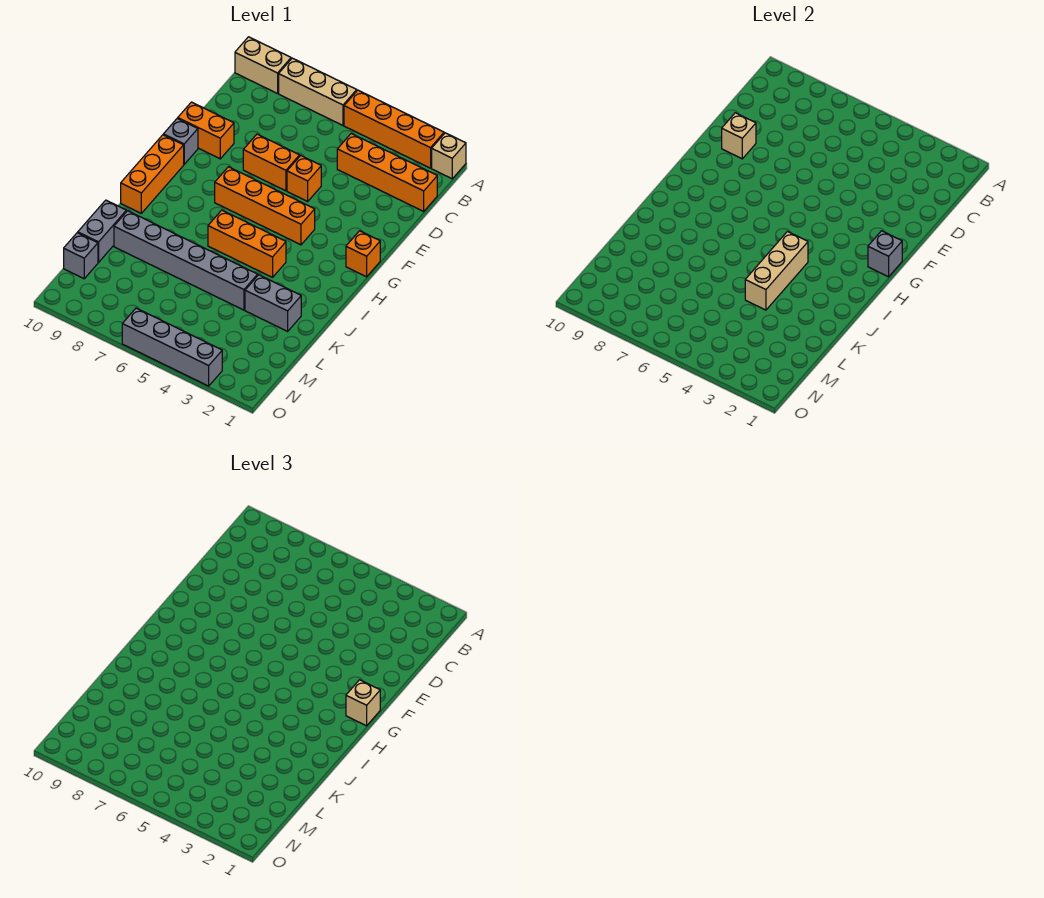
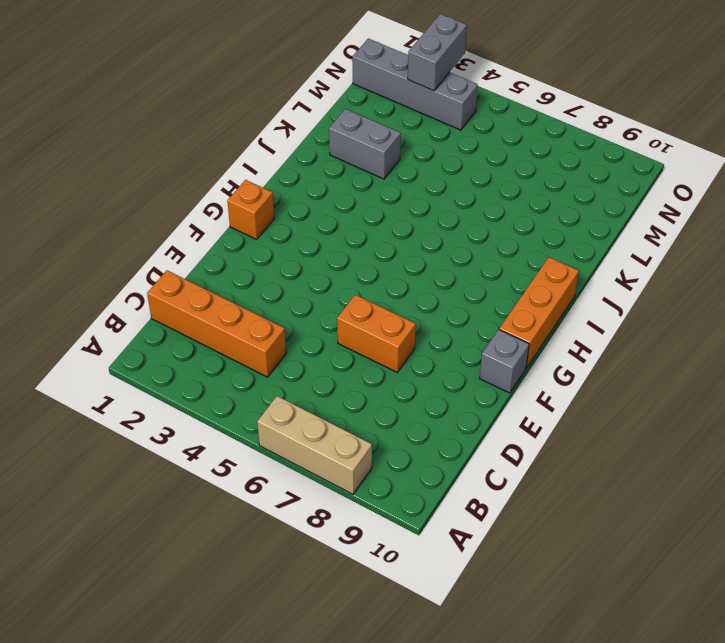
grey brick N1:N4 level 1 -> grey brick O3:O6 level 1
grey brick N3:O3 level 2 -> grey brick K10:L10 level 1
none -> tan brick A1 level 1
none -> orange brick A2:A5 level 1
none -> tan brick A9:A10 level 1

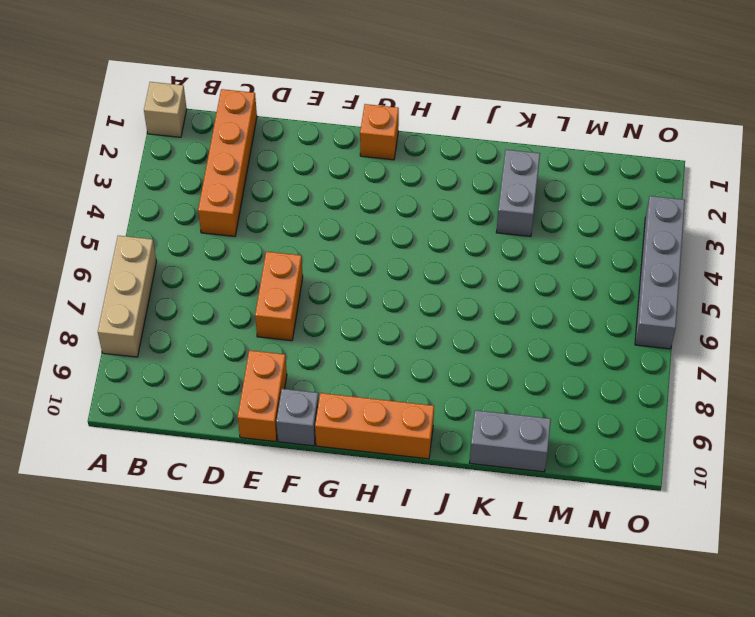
none -> orange brick A2:A5 level 1
none -> tan brick A9:A10 level 1
none -> orange brick E5 level 1

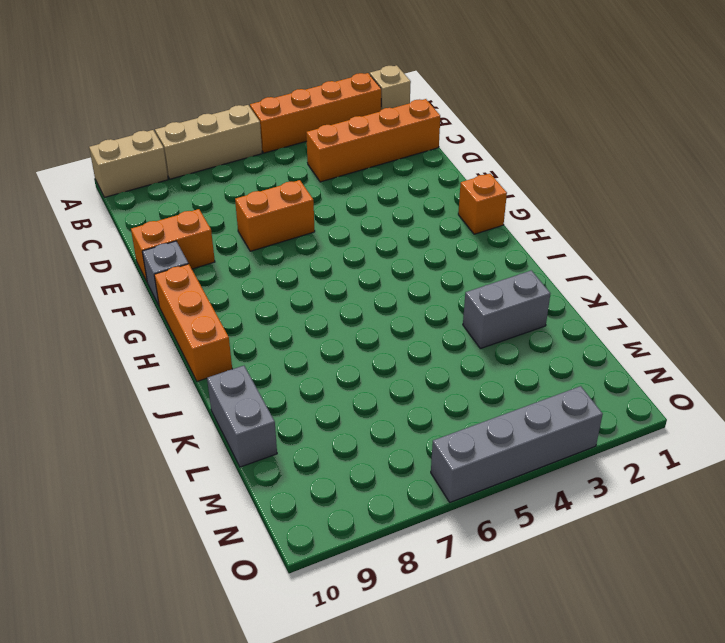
none -> orange brick E5 level 1
none -> orange brick G4:G7 level 1
none -> orange brick I4:I6 level 1

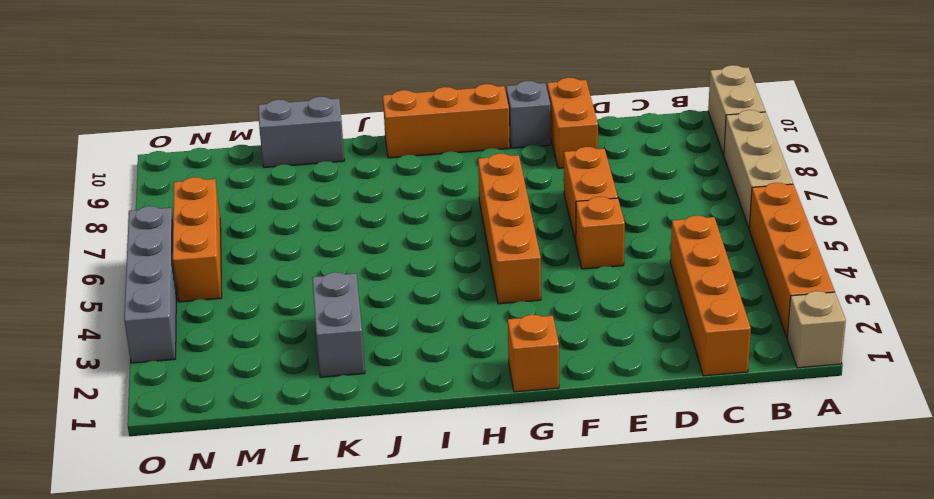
orange brick N5:N7 level 1 -> orange brick I4:I6 level 1
none -> grey brick K4:K9 level 1
none -> grey brick M10 level 1
none -> tan brick E9 level 2

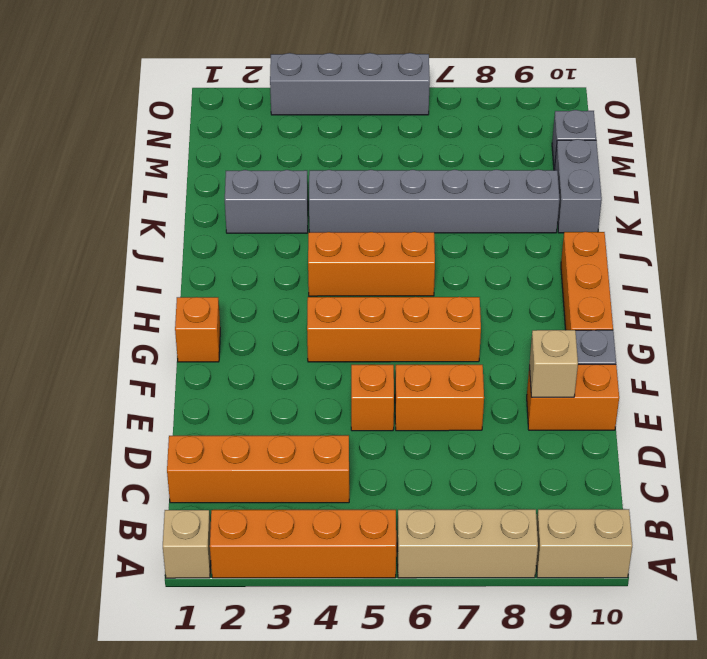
none -> grey brick G1 level 2
none -> tan brick I4:K4 level 2
none -> tan brick G1 level 3

